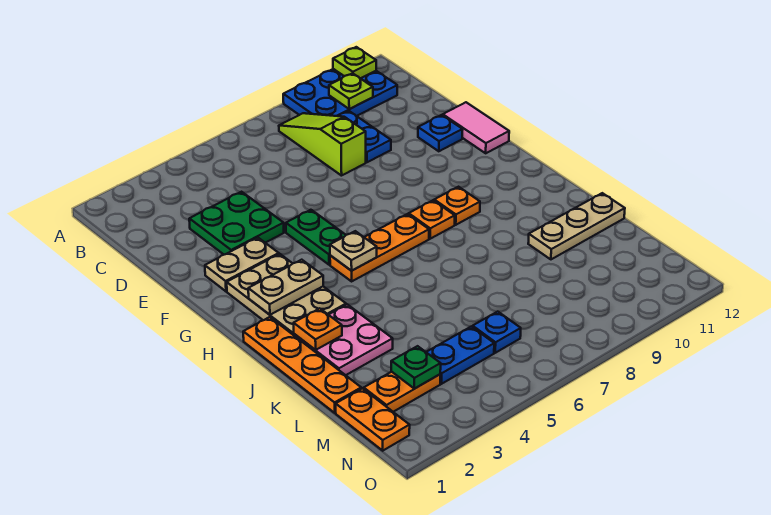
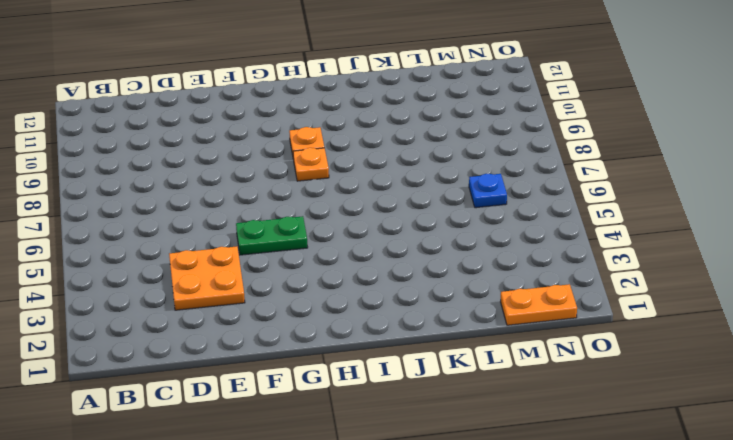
orange plate D3:E4 level 1 -> green plate D3:E4 level 1
none -> blue plate A9:B11 level 1
none -> lime slope B8:D8 level 1 top D
none -> blue plate C9:D9 level 1

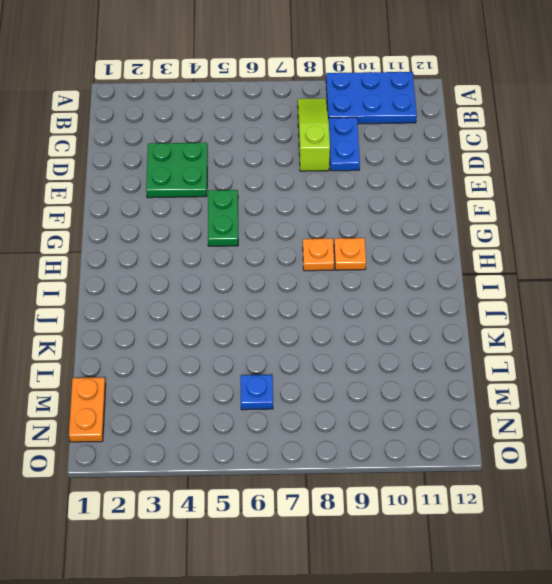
none -> blue plate E11 level 1
none -> pink tile E12:F12 level 1
none -> tan plate F2:F3 level 1

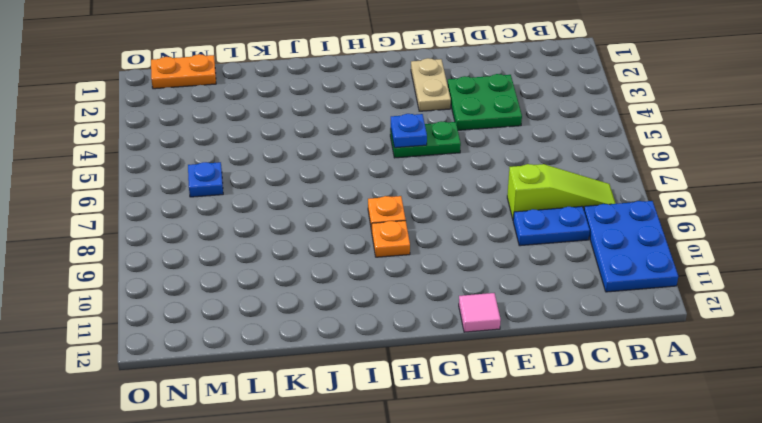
pink tile F12 level 1 -> pink tile E12:F12 level 1
blue plate G5 level 2 -> blue plate E11 level 1
none -> tan plate G2:I3 level 1
none -> orange plate H5:H7 level 1
none -> orange plate I1:L1 level 1

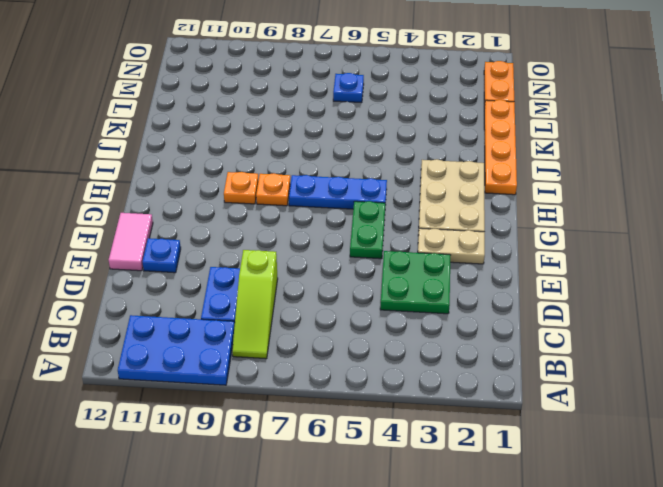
blue plate H5:H7 level 1 -> orange plate H5:H7 level 1
none -> pink plate J2:K3 level 1
none -> tan plate K10:K12 level 1
none -> orange plate M2:M3 level 1

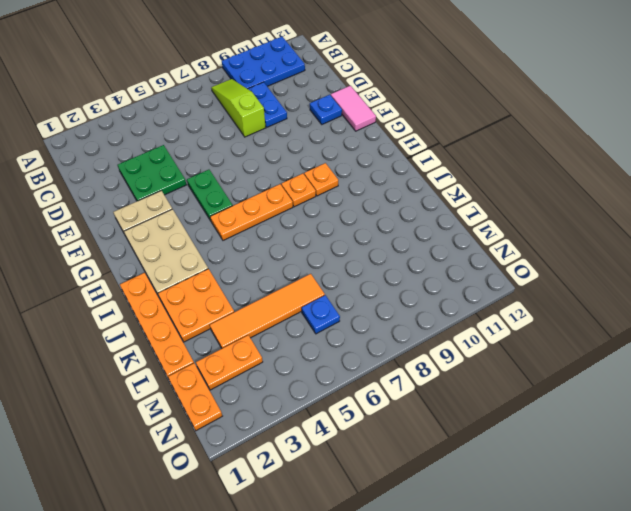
orange plate J2:K3 level 1 -> pink plate J2:K3 level 1
orange tile L3:L6 level 1 -> none
none -> tan plate K10:K12 level 1
none -> blue plate M4:M5 level 1
none -> lime plate A11 level 2

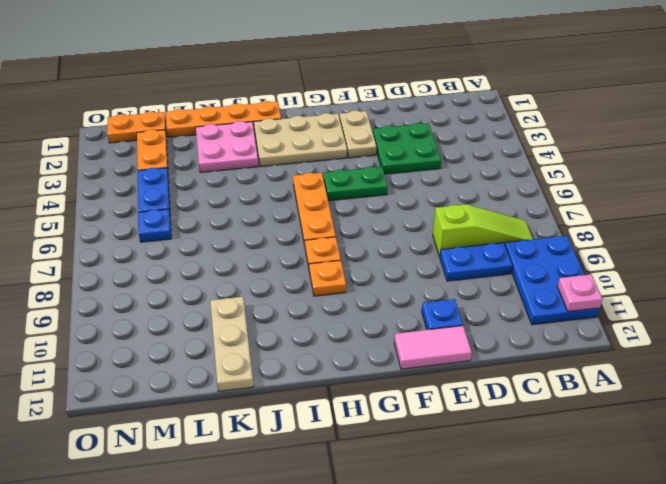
pink plate A11 level 2 -> lime plate A11 level 2
none -> lime plate B10 level 2
none -> tan plate H2:H3 level 2
none -> tan plate H5 level 2

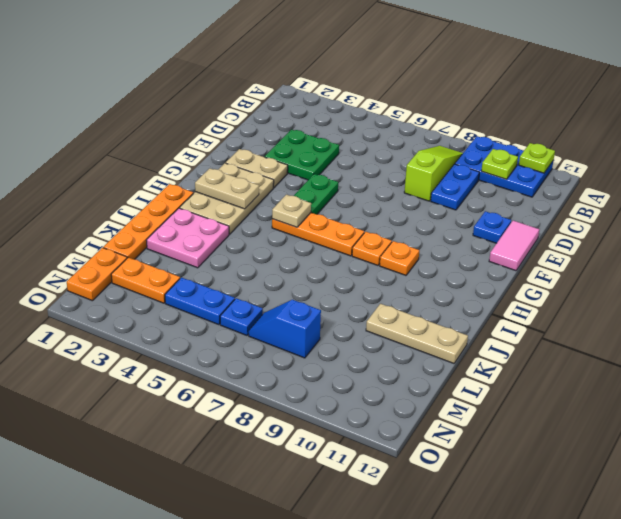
blue slope M7:M8 level 1 top 8 -> none
none -> orange plate J2 level 2
none -> green plate M3 level 2

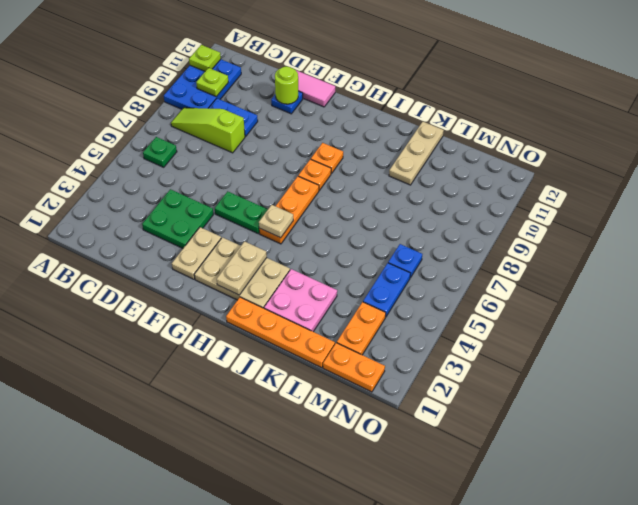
green plate B6 level 1 -> green plate M3 level 2
lime round brick E11 level 2 -> none
none -> orange plate J2 level 2

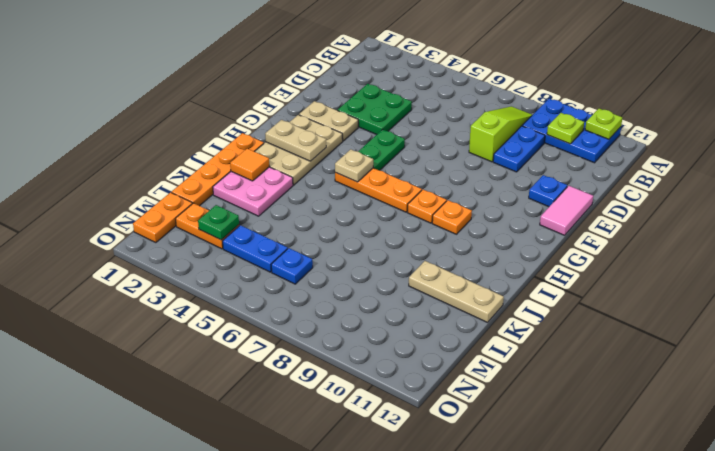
orange tile J2 level 2 -> orange plate J2 level 2

